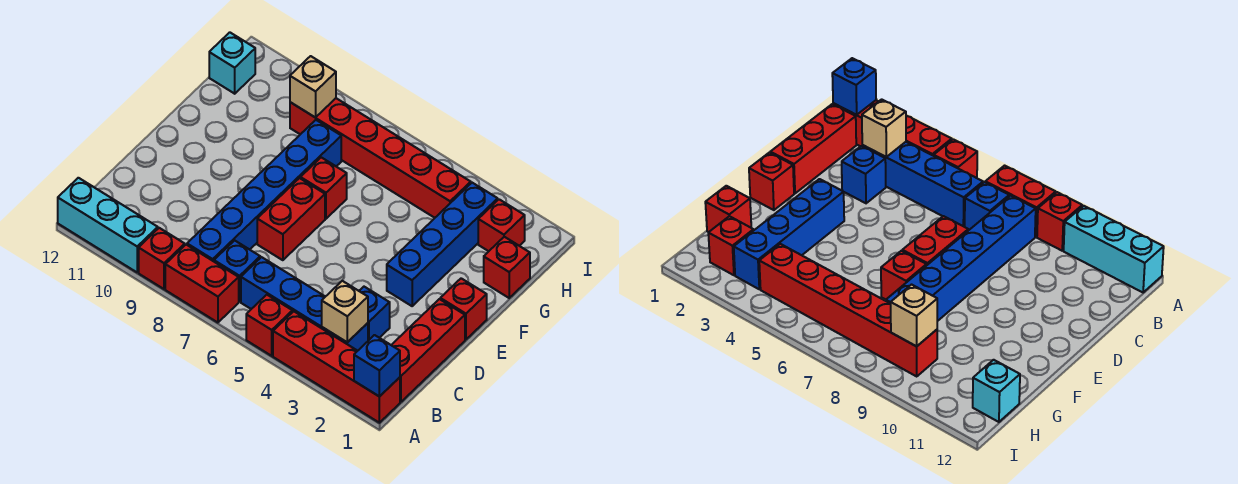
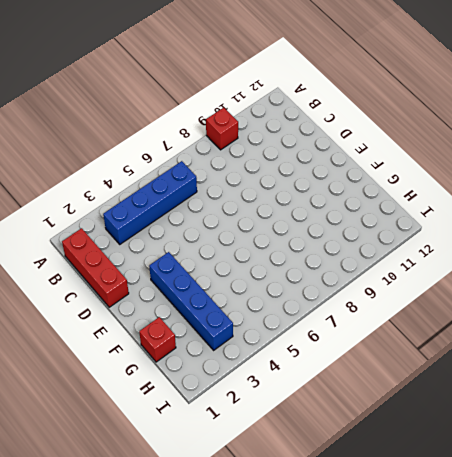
none -> red brick A1:A4 level 1
none -> red brick A5 level 1
none -> red brick A7:A8 level 1

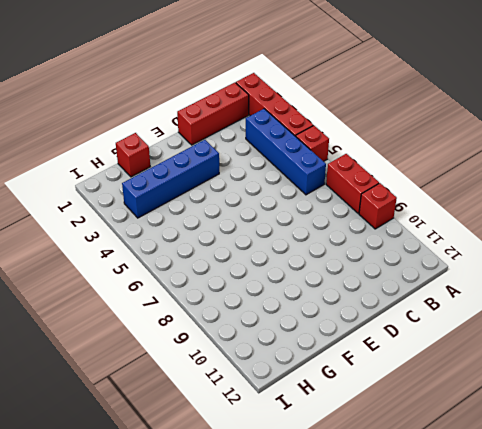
none -> cyan brick A10:A12 level 1
none -> blue brick B7 level 1
none -> blue brick B8:G8 level 1

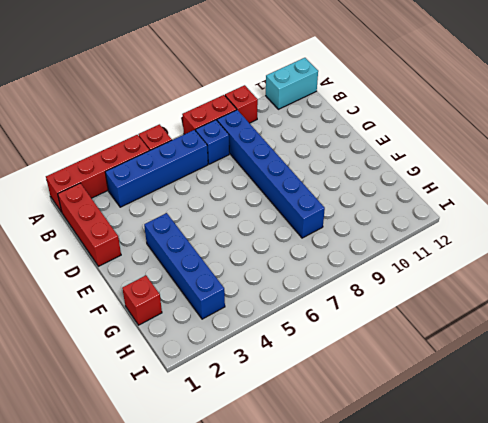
cyan brick A11:A12 level 1 -> cyan brick A10:A12 level 1
none -> blue brick C3 level 1
none -> red brick D7:E7 level 1
none -> red brick E1 level 1

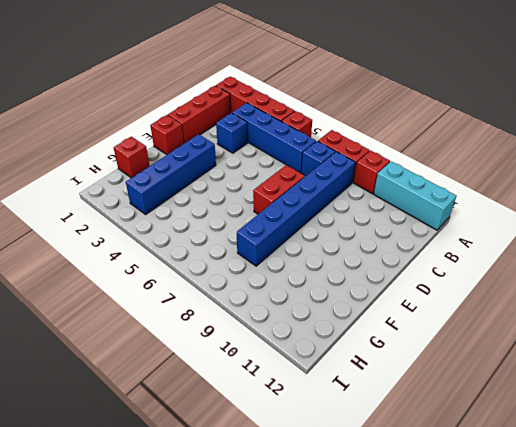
none -> red brick F7 level 1
none -> red brick H2 level 1
none -> red brick H4:H9 level 1

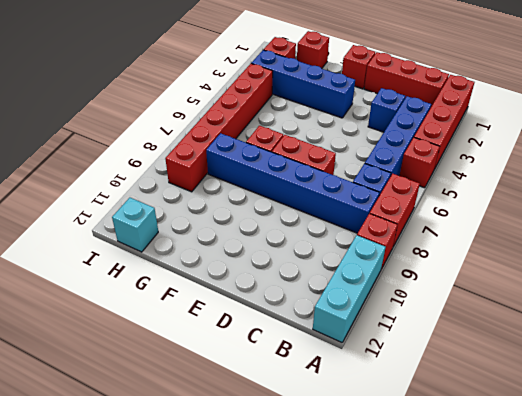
none -> blue brick A1 level 2
none -> tan brick B3 level 2
none -> tan brick H9 level 2

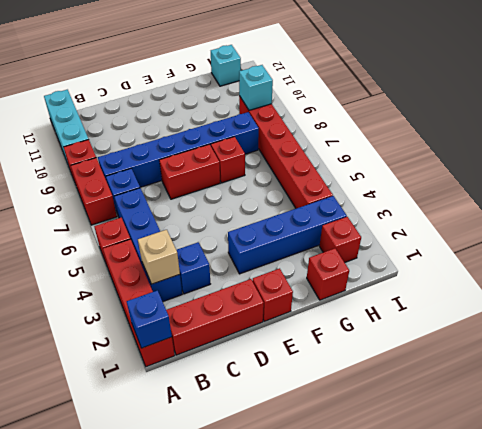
cyan brick H9 level 2 -> tan brick H9 level 2

